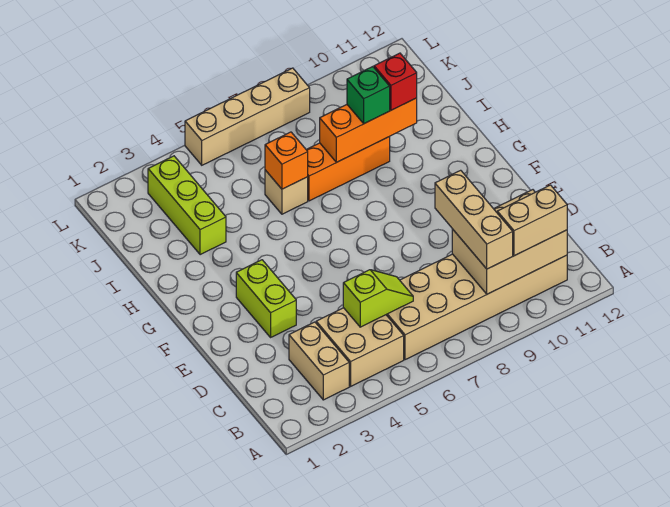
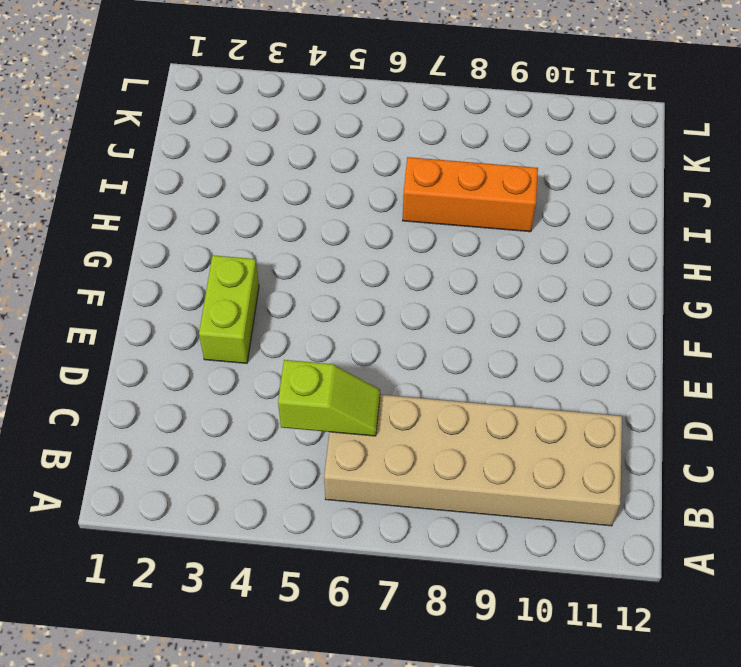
none -> tan brick B3:C3 level 1
none -> tan brick B4:C5 level 1
none -> lime brick I3:K3 level 1

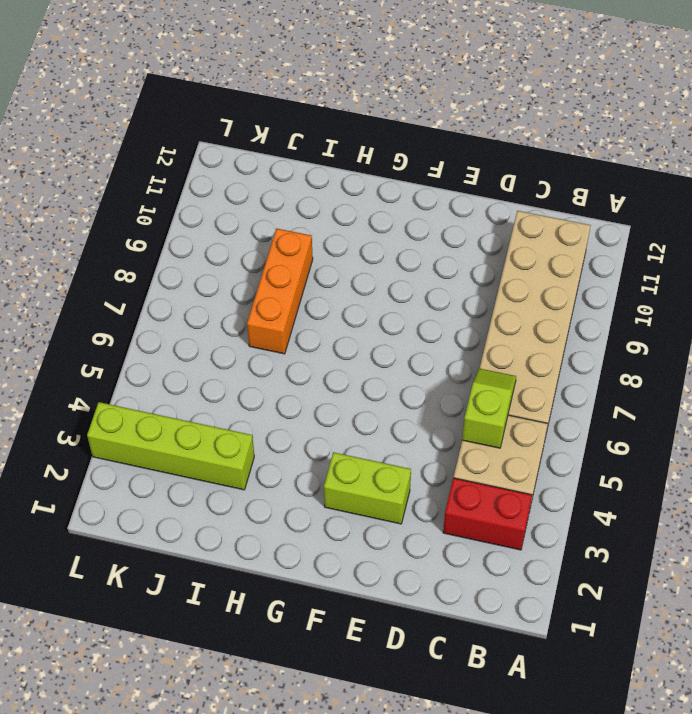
red brick B3:C3 level 1 -> tan brick B3:C3 level 1
lime brick I3:L3 level 1 -> lime brick I3:K3 level 1
none -> tan brick I6 level 1
none -> tan brick L5:L8 level 1
none -> tan brick B9:C11 level 2

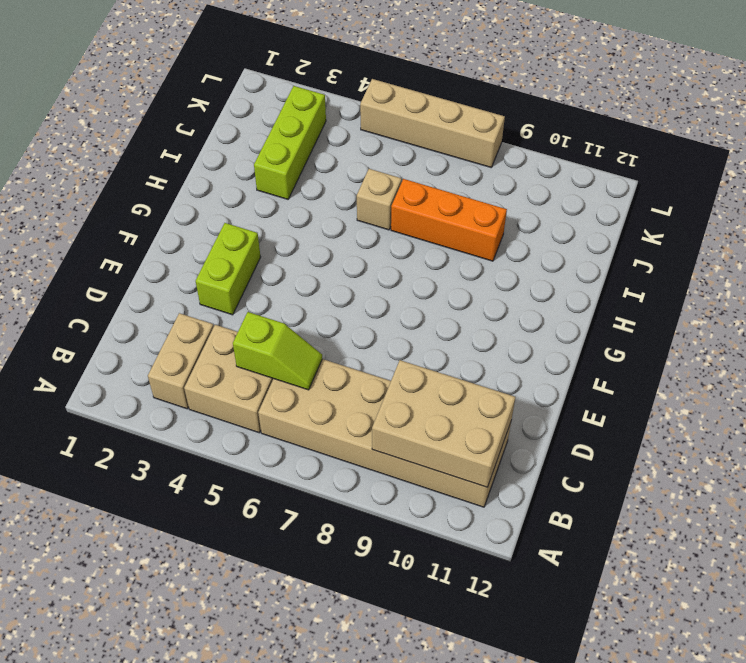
none -> orange brick I6 level 2
none -> orange brick I8:I10 level 2
none -> tan brick B9:D9 level 3

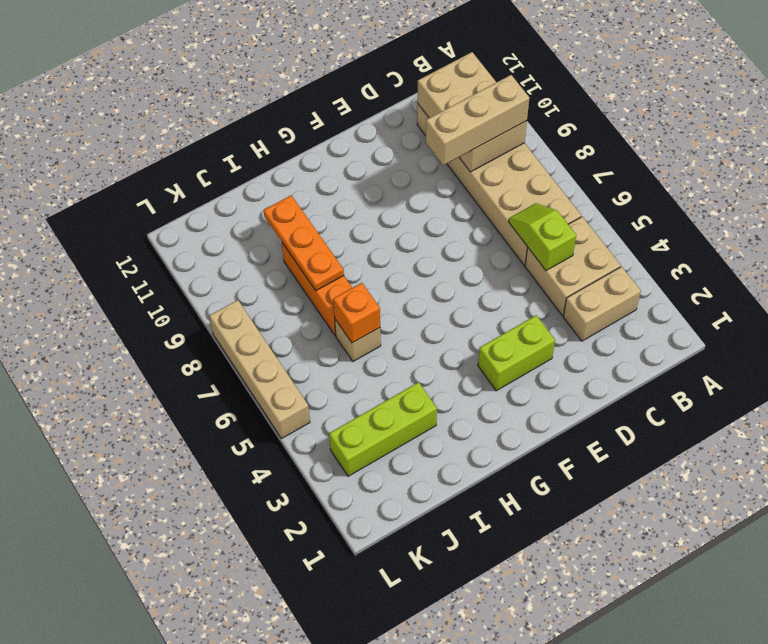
orange plate I8:I10 level 2 -> orange brick I8:I10 level 2
none -> tan brick B10:B11 level 3
none -> green brick I9 level 3
none -> red brick I10 level 3

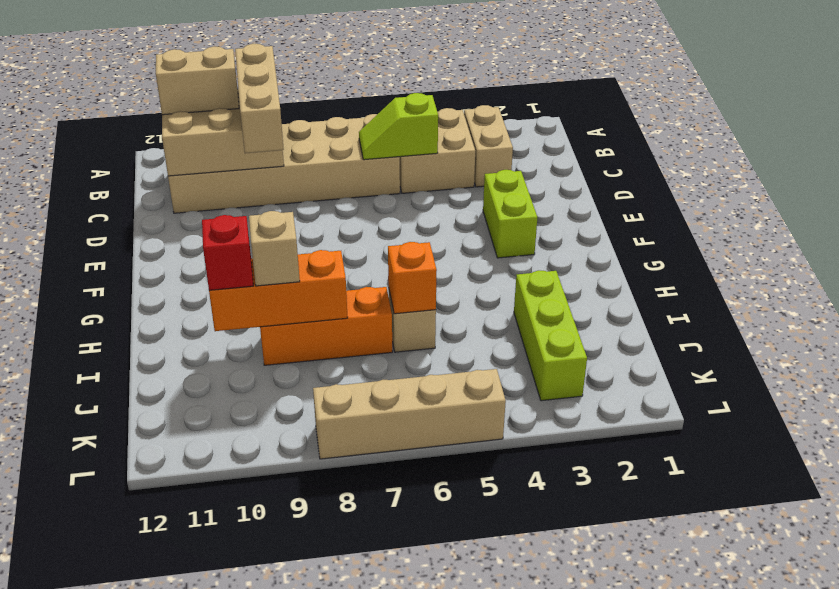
tan brick I9 level 3 -> green brick I9 level 3

